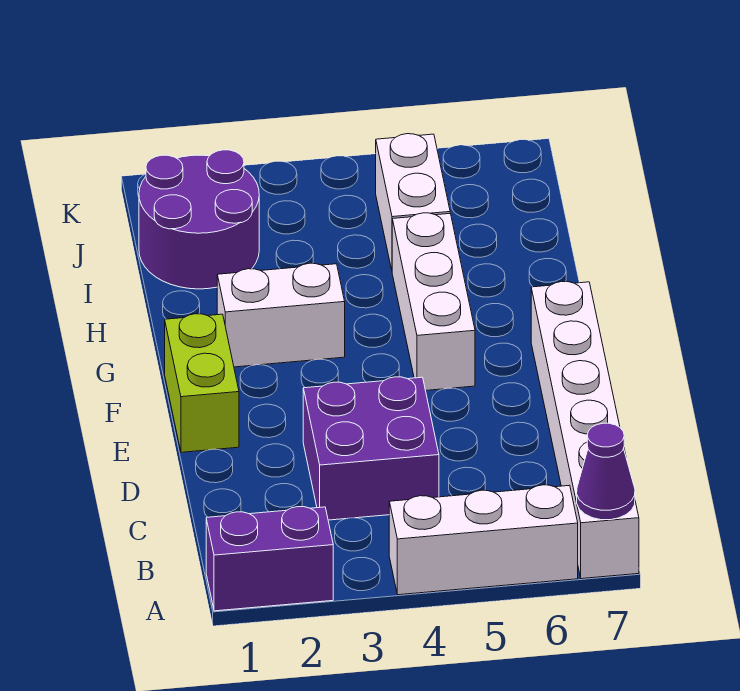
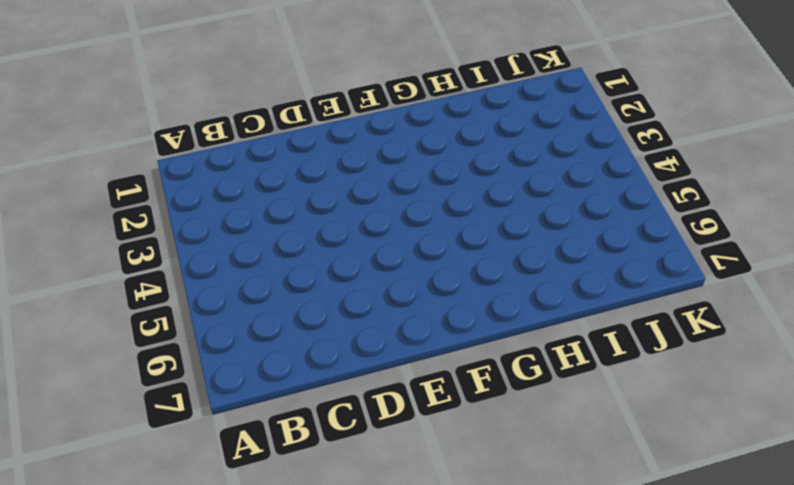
none -> purple brick A1:A2 level 1
none -> white brick A4:A6 level 1

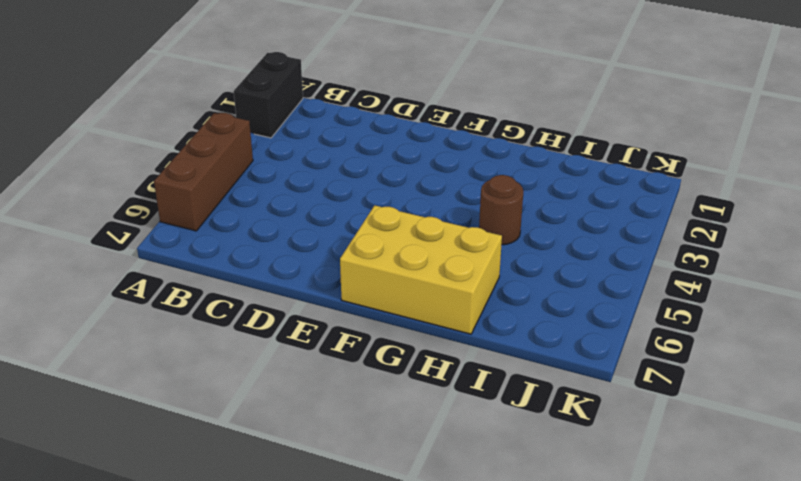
black brick A1:A2 level 1 -> purple brick A1:A2 level 1
brown brick A4:A6 level 1 -> white brick A4:A6 level 1
yellow brick F6:H7 level 1 -> white brick A7:F7 level 1
brown round brick H4 level 1 -> none
none -> purple brick C3:D4 level 1
none -> lime brick E1:F1 level 1

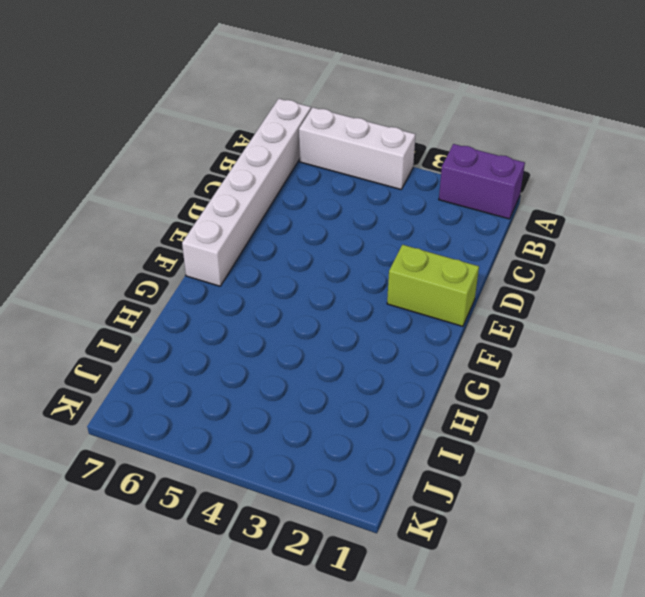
lime brick E1:E2 level 1 -> lime brick E1:F1 level 1
none -> purple brick C3:D4 level 1
none -> white brick F5:H5 level 1

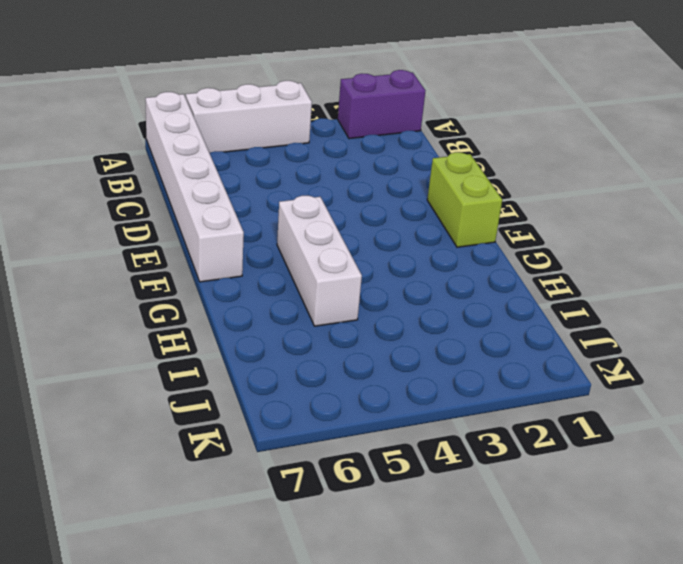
none -> purple brick C3:D4 level 1
none -> white brick G2:G3 level 1

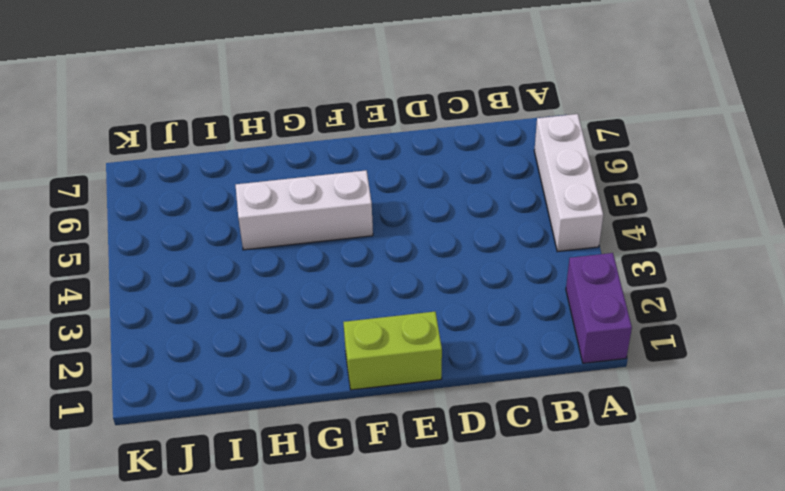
none -> white brick A7:F7 level 1
none -> purple brick C3:D4 level 1

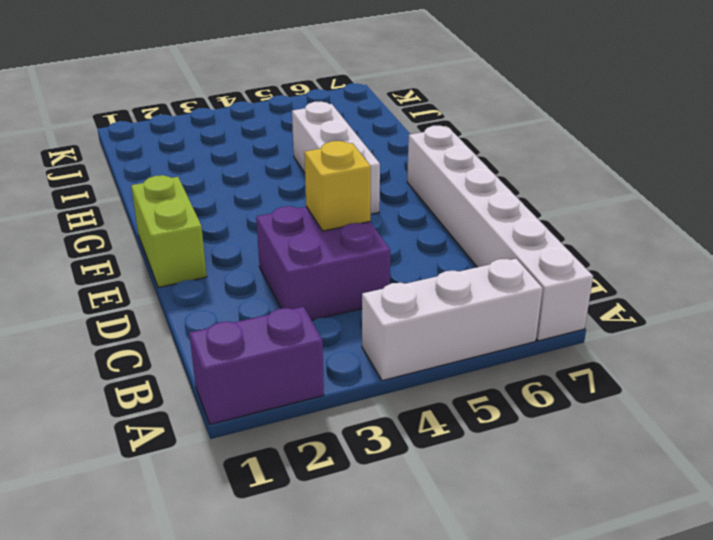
yellow brick D4 level 2 -> none
none -> white brick G2:G3 level 1
none -> purple round brick I1:J2 level 1

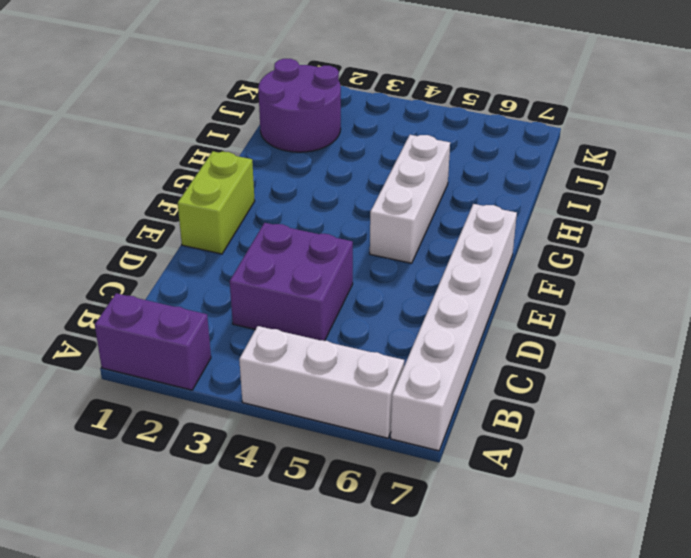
none -> white brick G2:G3 level 1
none -> white brick I5:J5 level 1

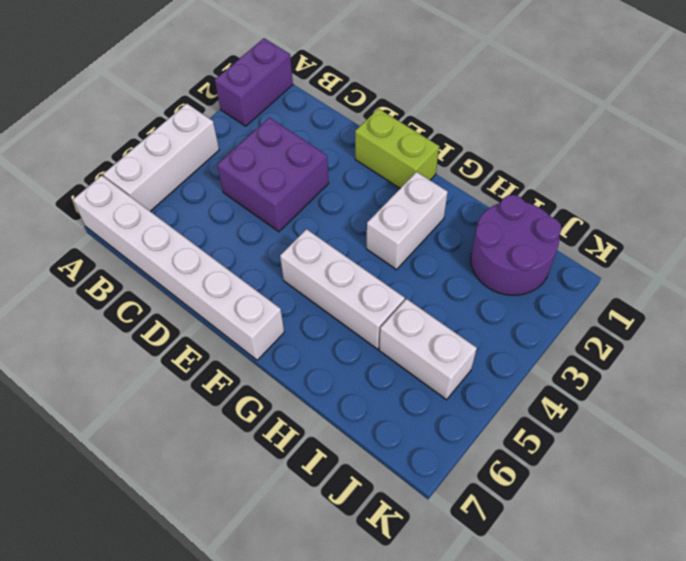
none -> purple cone A7 level 2

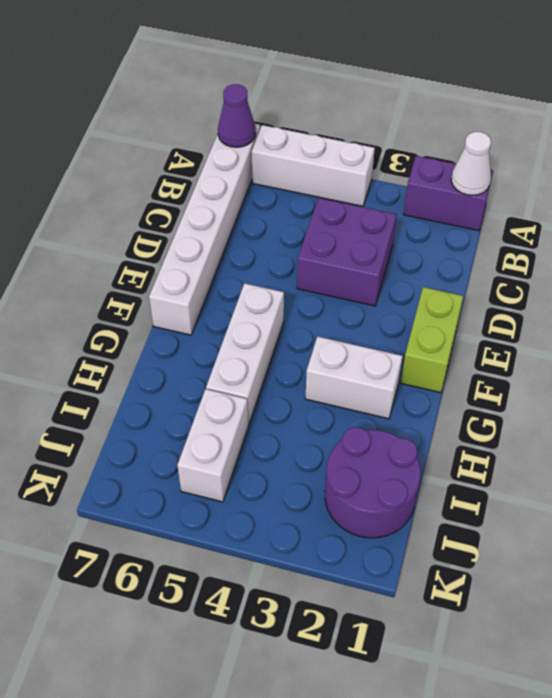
white cone A1 level 2 -> none

